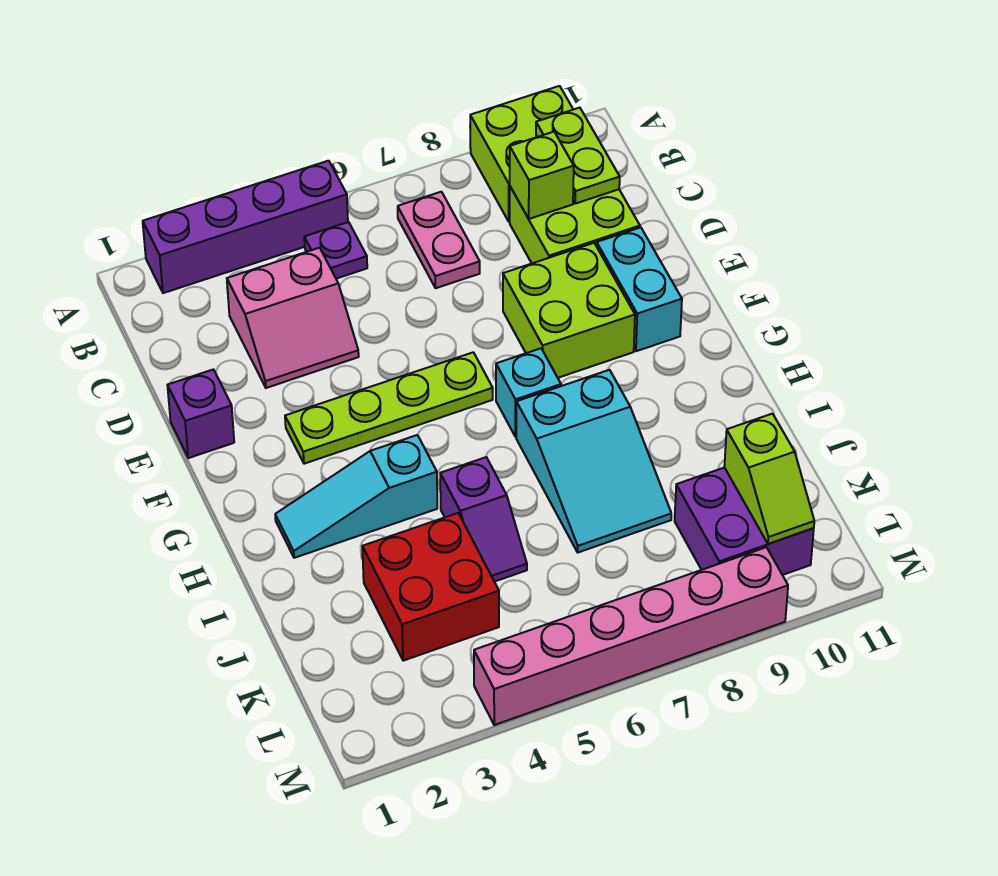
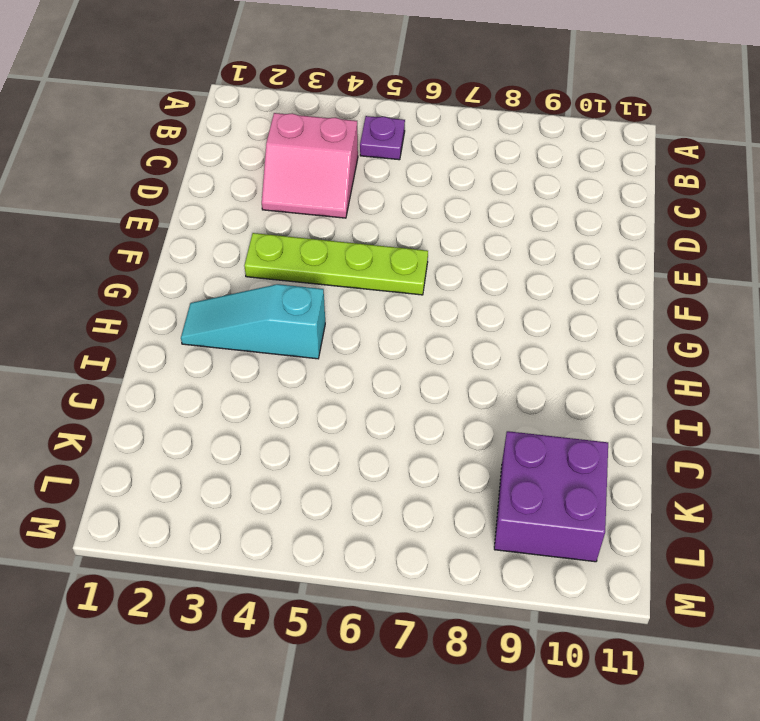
none -> purple brick A2:A5 level 1
none -> lime brick A9:B10 level 1
none -> pink plate B7:C7 level 1

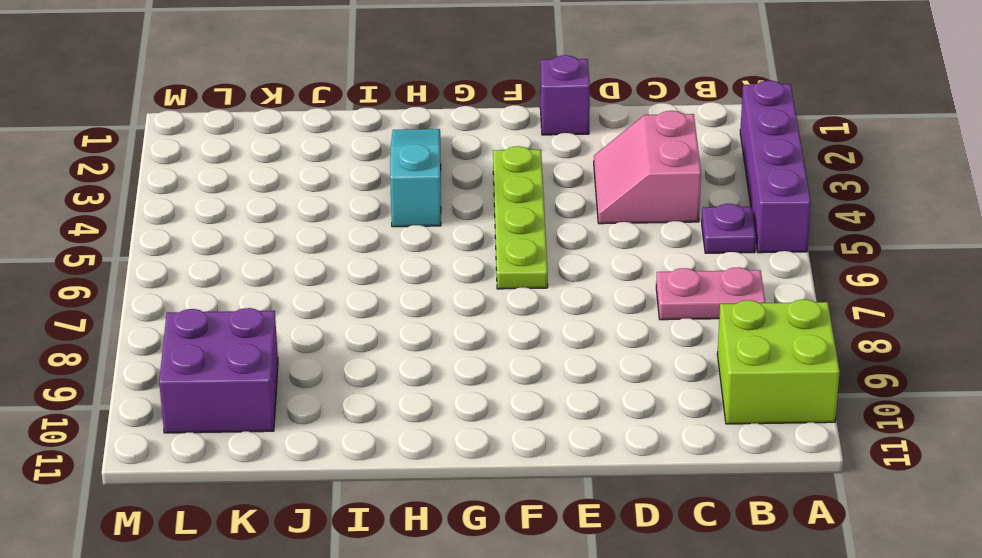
none -> lime brick C9:D10 level 1
none -> lime brick E8:F9 level 1
none -> cyan brick E10:F10 level 1

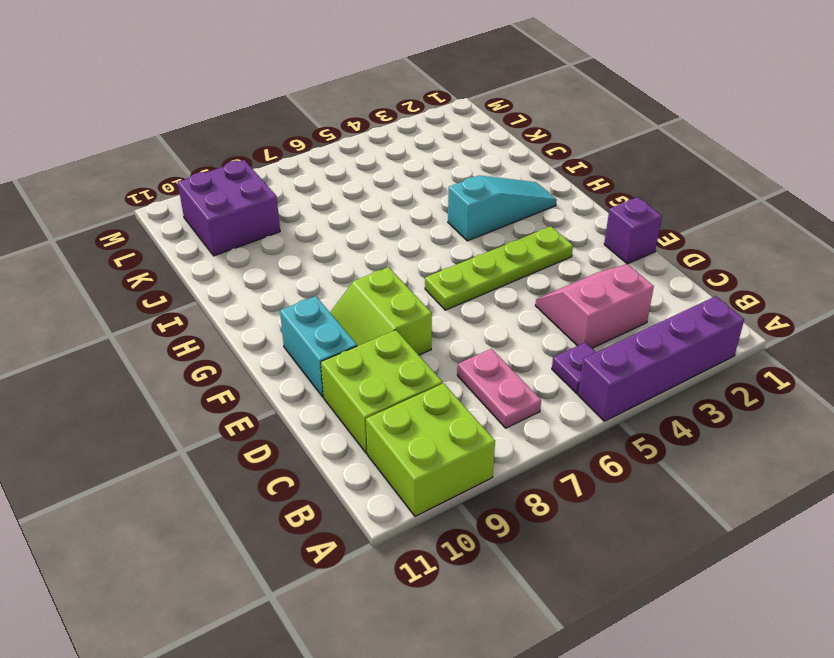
lime slope E8:F9 level 1 top 8 -> lime brick E8:F9 level 1
none -> cyan brick G7 level 1
none -> cyan slope H7:J8 level 1 top H
none -> purple slope I5:J5 level 1 top I

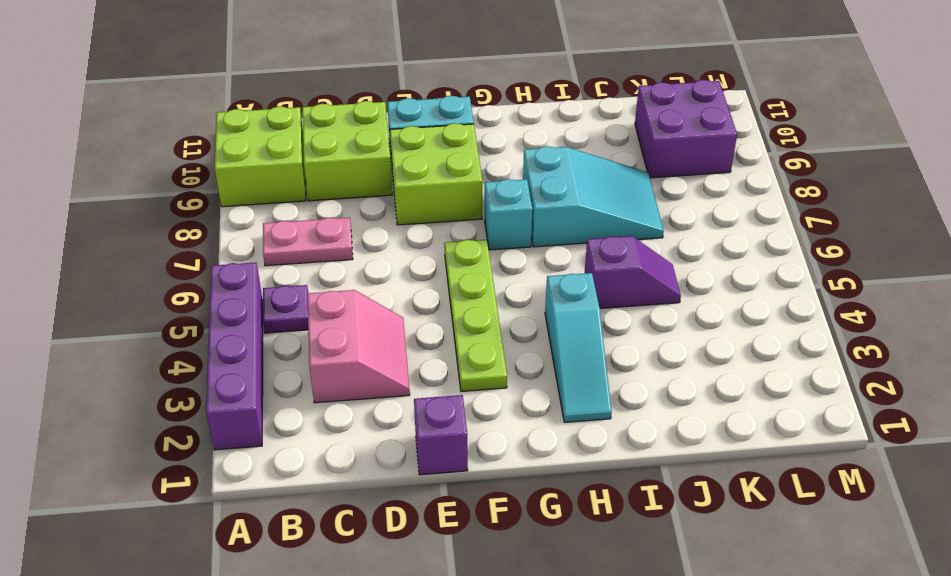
none -> red brick J3:K4 level 1
none -> pink brick M4:M9 level 1
none -> lime plate B10:C10 level 2

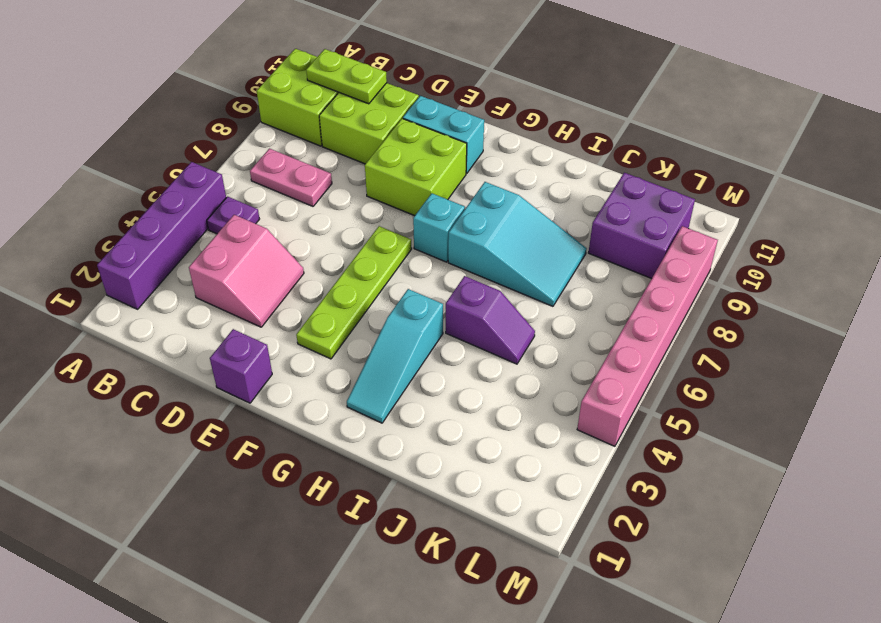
none -> red brick J3:K4 level 1
none -> lime brick C9 level 2
none -> lime slope K10:L10 level 2 top K

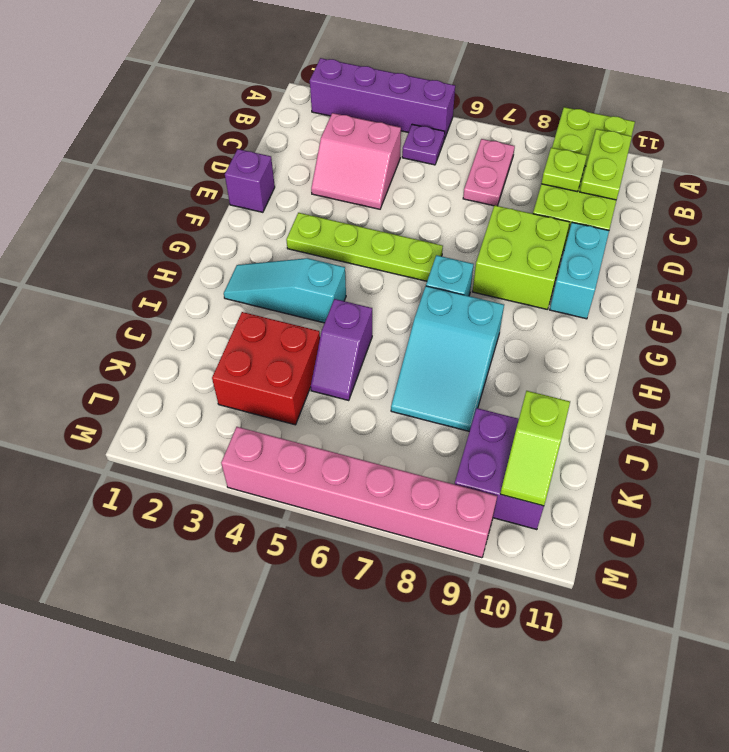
lime plate C9 level 2 -> lime brick C9 level 2

